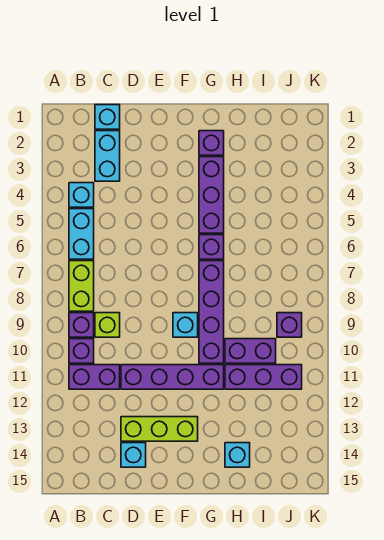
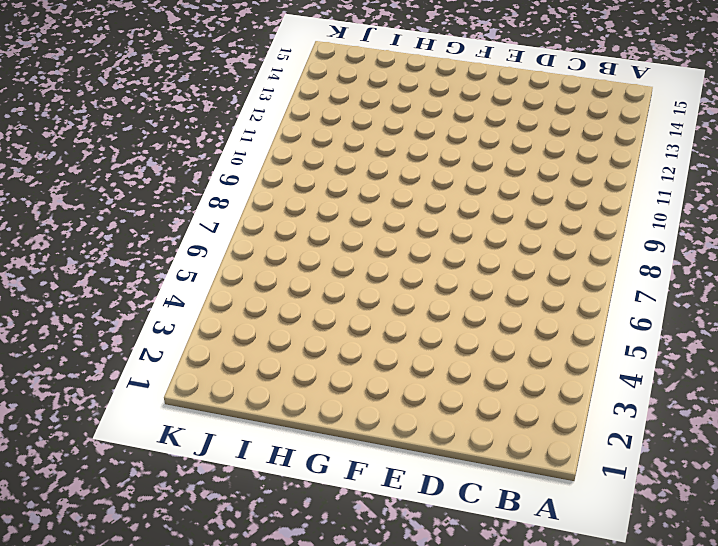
none -> cyan brick B4 level 1
none -> cyan brick B5:B6 level 1
none -> lime brick B7:B8 level 1

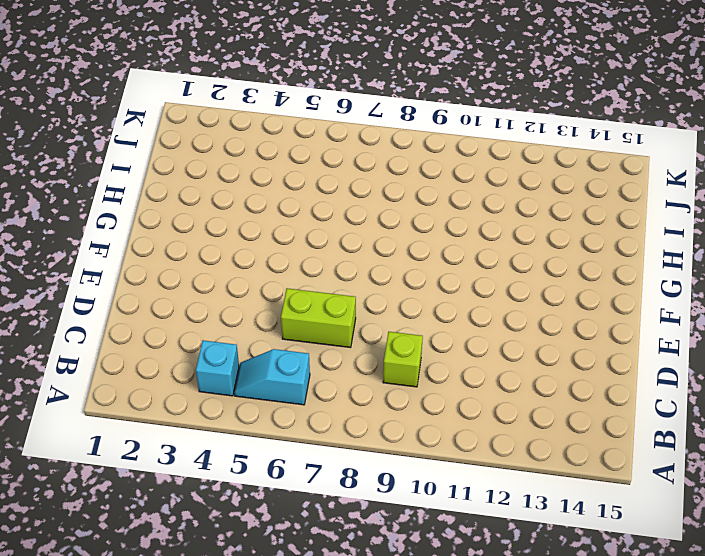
cyan slope B5:B6 level 1 top 6 -> cyan brick B5:B6 level 1
lime brick D6:D7 level 1 -> lime brick B7:B8 level 1
none -> purple brick B9 level 1
none -> purple brick B10 level 1
none -> purple brick B11:C11 level 1

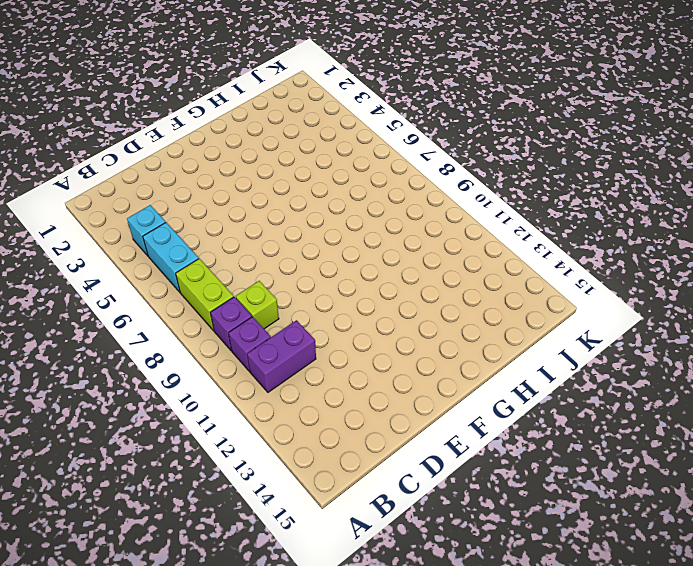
none -> cyan brick C1 level 1
none -> cyan brick C2:C3 level 1
none -> purple brick D11:G11 level 1

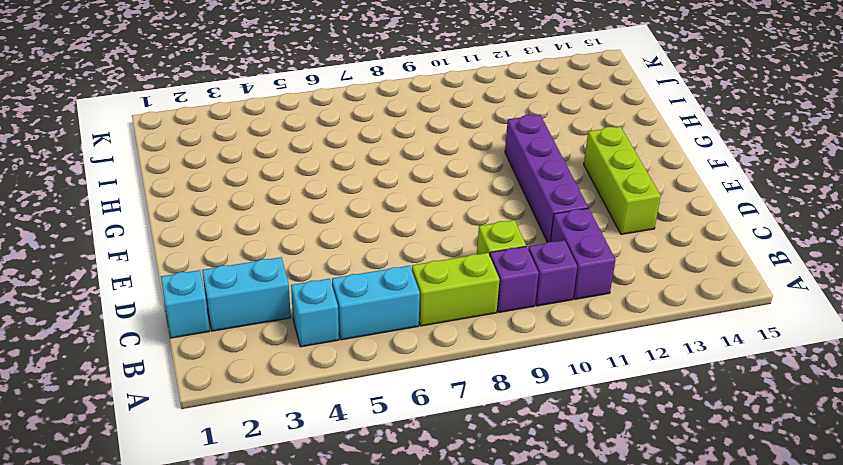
none -> cyan brick D14 level 1
none -> cyan brick F9 level 1
none -> purple brick G2 level 1

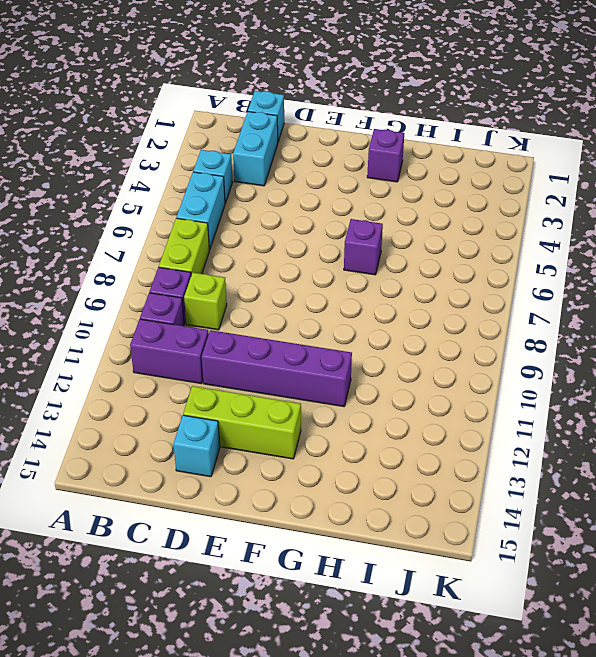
none -> cyan brick F9 level 1
none -> purple brick G3:G5 level 1
none -> purple brick G7:G10 level 1

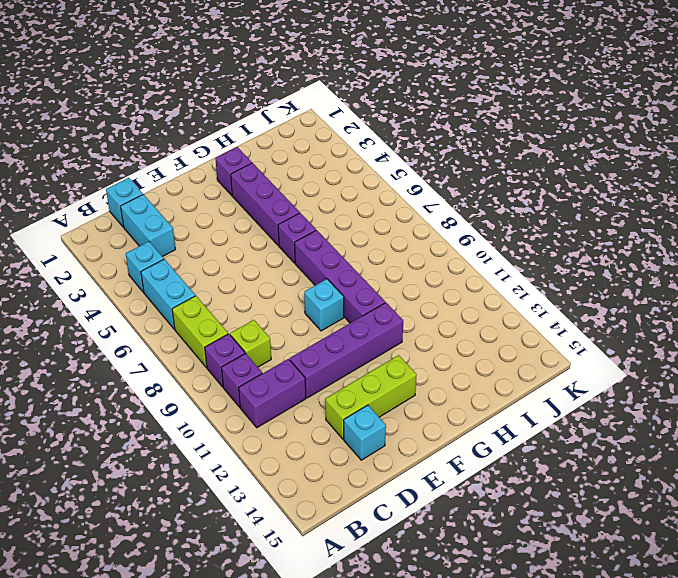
none -> purple brick H10:I10 level 1
none -> purple brick H11:J11 level 1
none -> cyan brick H14 level 1

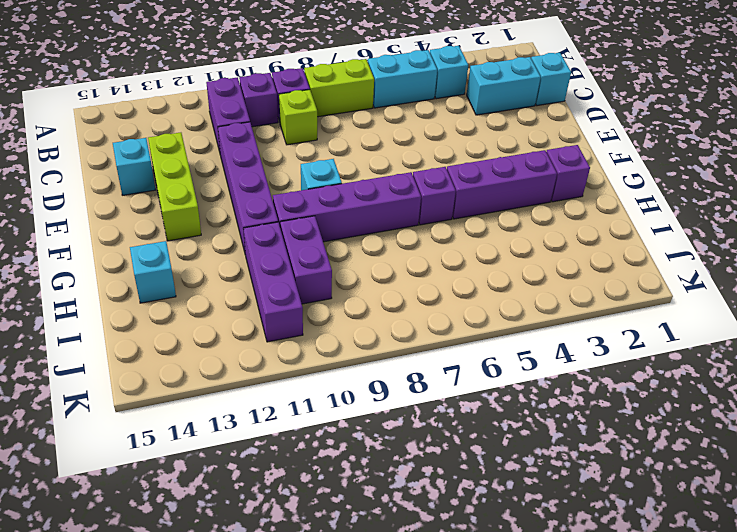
none -> purple brick J9 level 1

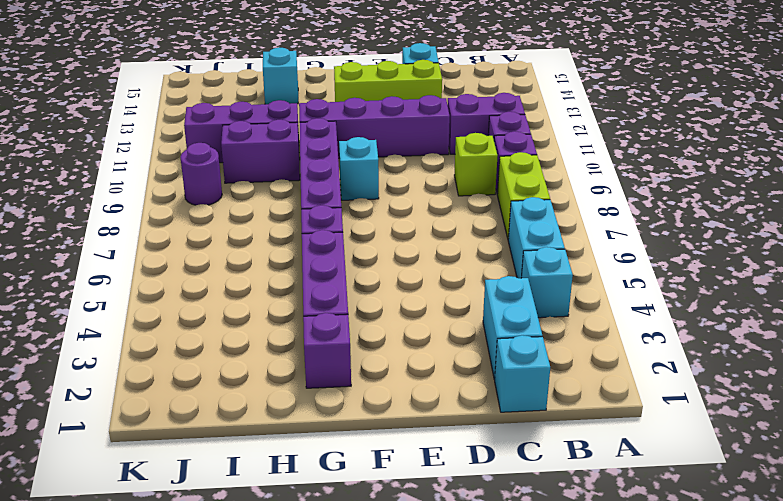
purple round brick J9 level 1 -> purple brick J9 level 1

